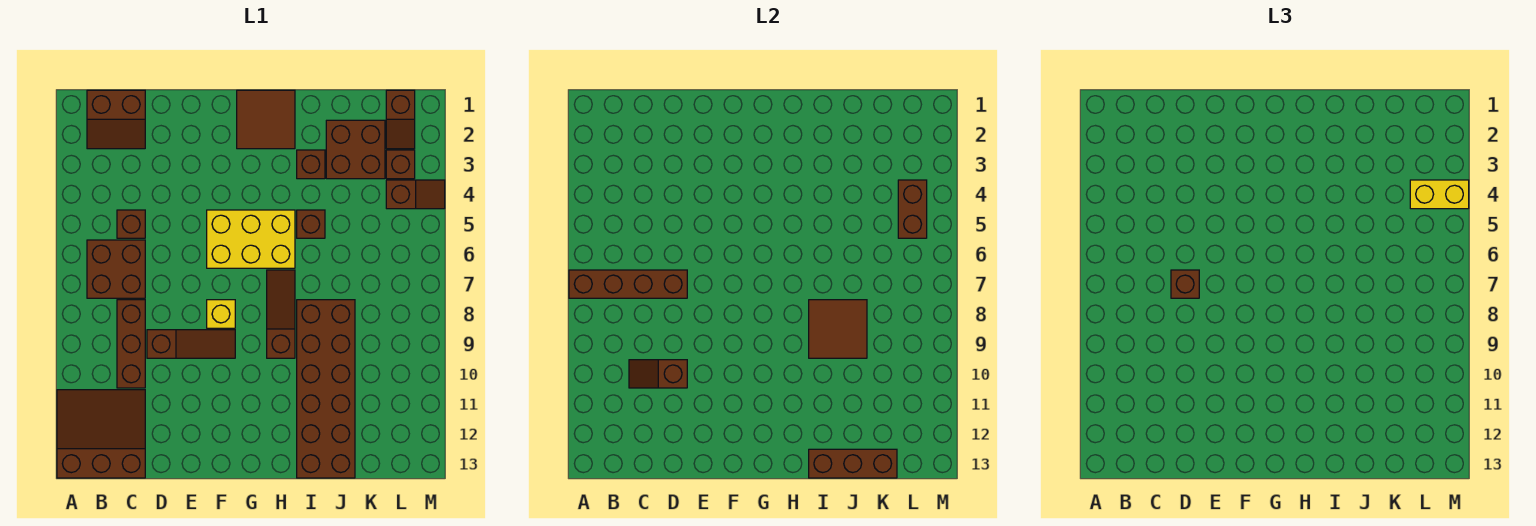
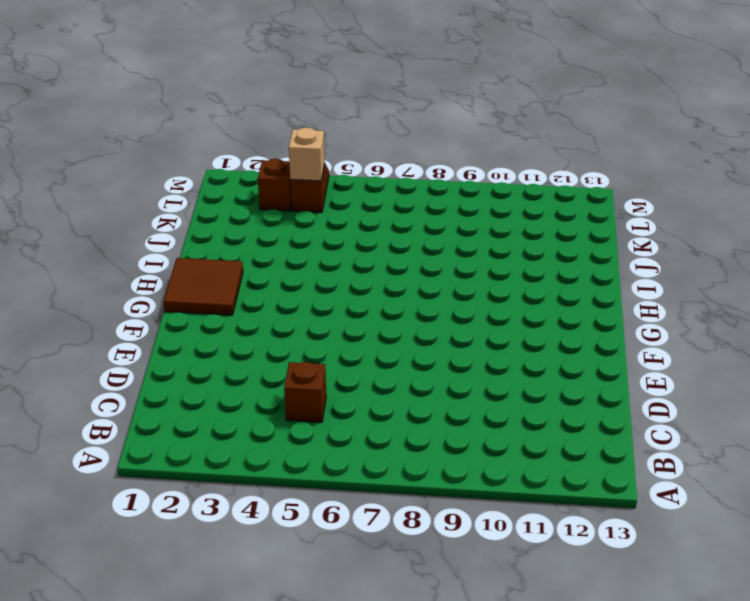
tan brick L4 level 2 -> brown brick L4:L5 level 2
none -> brown slope A11:C13 level 1 top 13
none -> brown slope B1:C2 level 1 top 1
none -> brown brick B6:C7 level 1

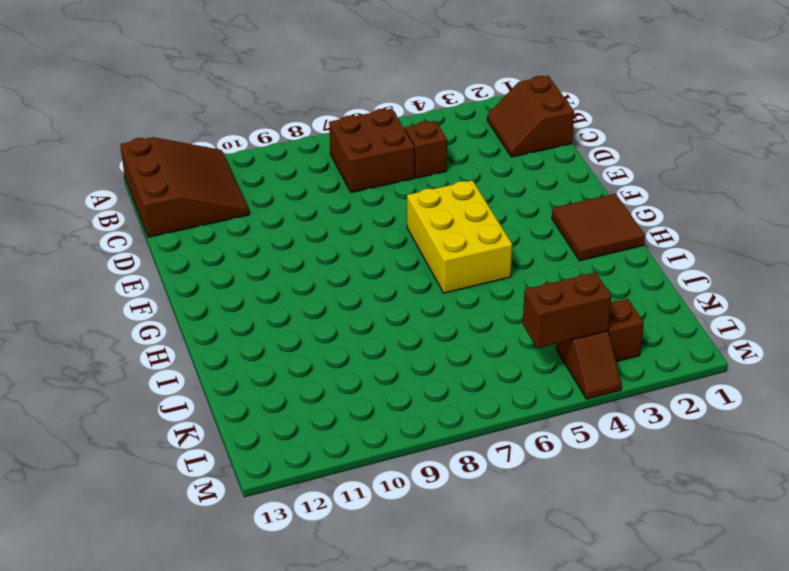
none -> brown brick C8:C10 level 1
none -> brown slope D9:F9 level 1 top D
none -> yellow brick F8 level 1

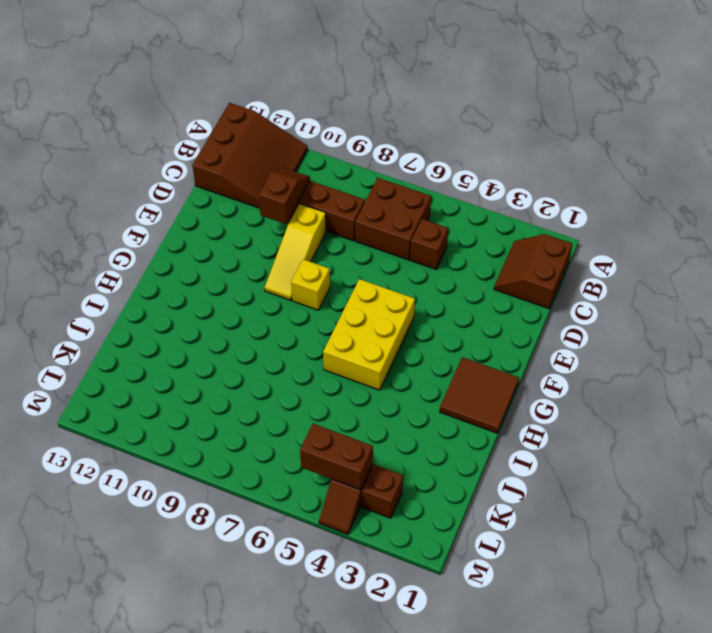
yellow slope D9:F9 level 1 top D -> brown slope D9:F9 level 1 top D
none -> brown slope H7:H9 level 1 top 9
none -> brown brick I3 level 1
none -> brown brick I5 level 1

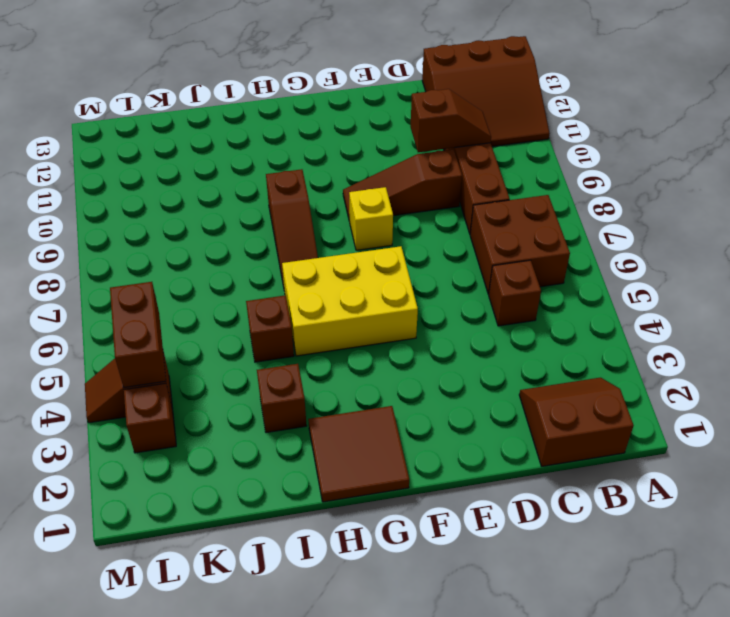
none -> brown brick I8:J13 level 1
none -> brown brick J2:K3 level 1
none -> brown slope L1:L2 level 1 top 1

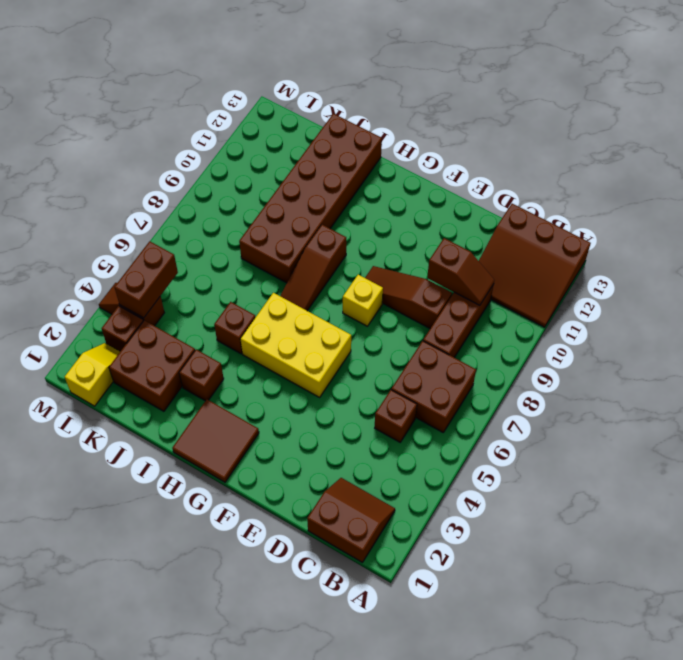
yellow slope L1:L2 level 1 top 1 -> brown slope L1:L2 level 1 top 1
none -> brown brick A7:D7 level 2
none -> brown tile I8:J9 level 2
none -> brown brick I13:K13 level 2

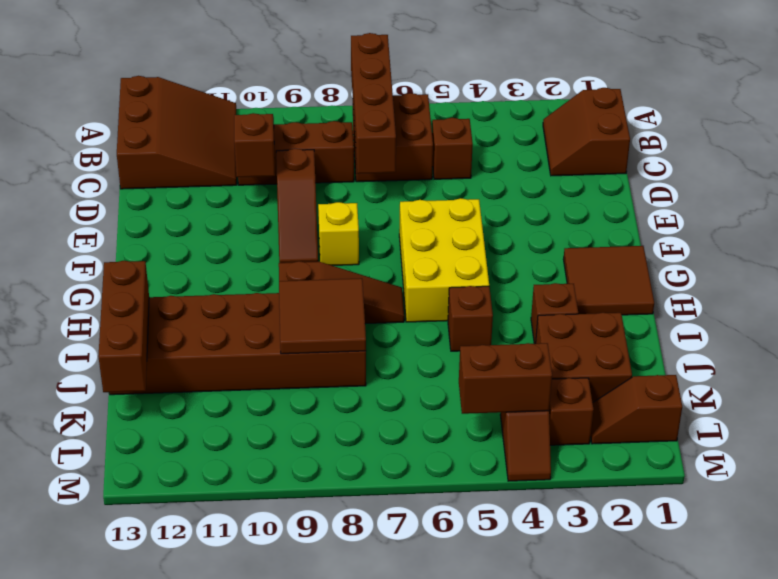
none -> brown brick D7 level 3
none -> yellow brick L4:M4 level 3

